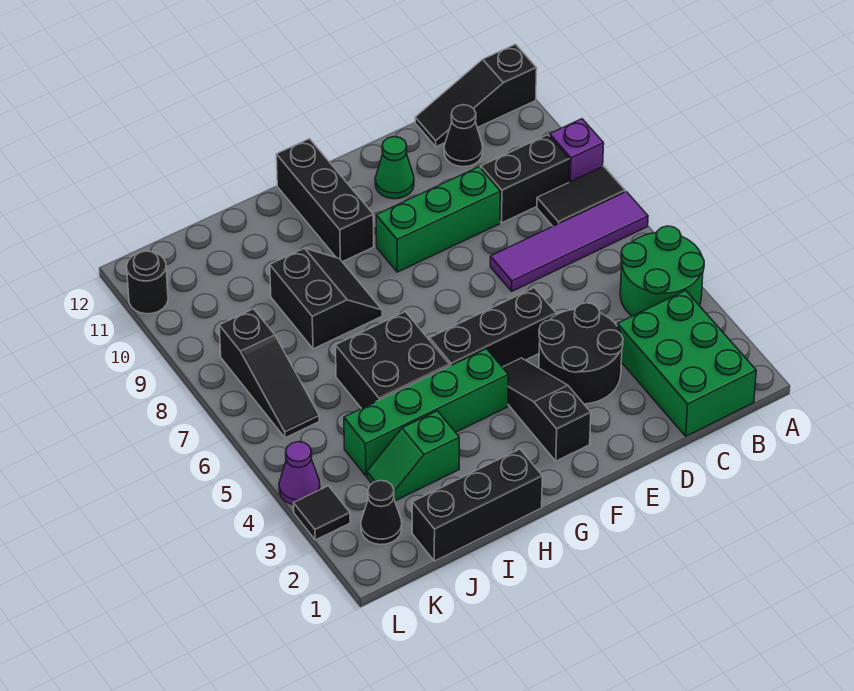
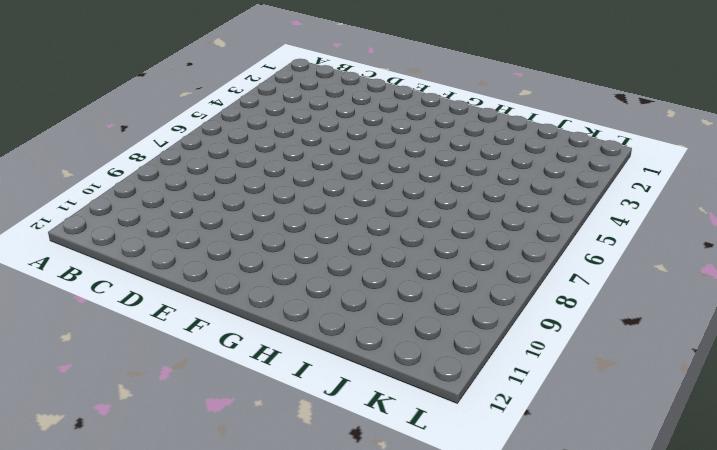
none -> green round brick A4:B5 level 1
none -> purple tile A7:D7 level 1
none -> black tile A8:B8 level 1

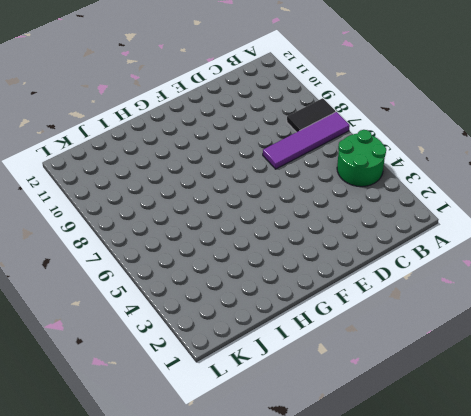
none -> purple brick A9 level 1
none -> black slope A12:C12 level 1 top A
none -> green brick B1:C3 level 1

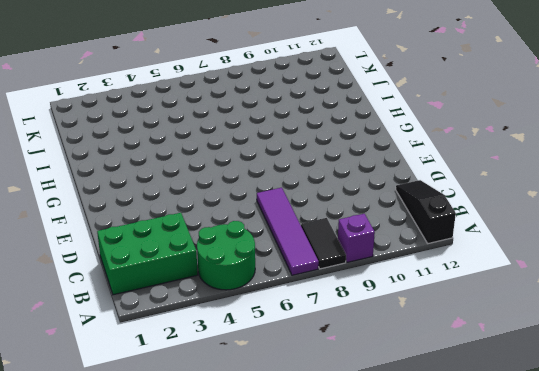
none -> black brick B9:C9 level 1
none -> black cone C11 level 1
none -> black round brick D3:E4 level 1

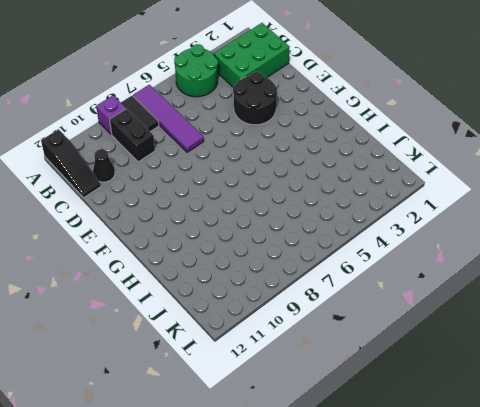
none -> green brick D9:F9 level 1
none -> black brick E5:G5 level 1
none -> green cone E11 level 1

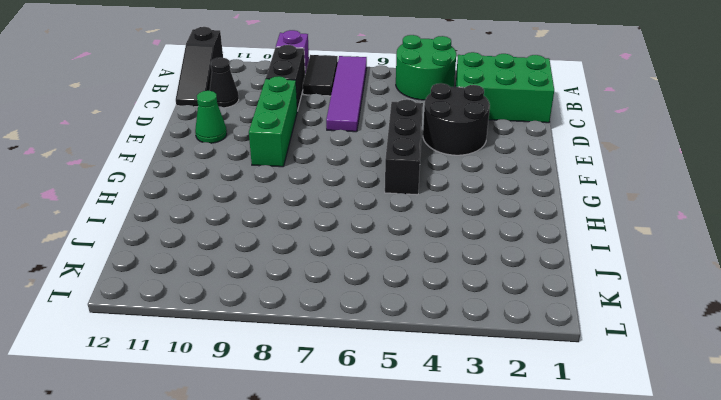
none -> black slope F2:F4 level 1 top 2
none -> green brick G4:J4 level 1
none -> black brick G10:G12 level 1

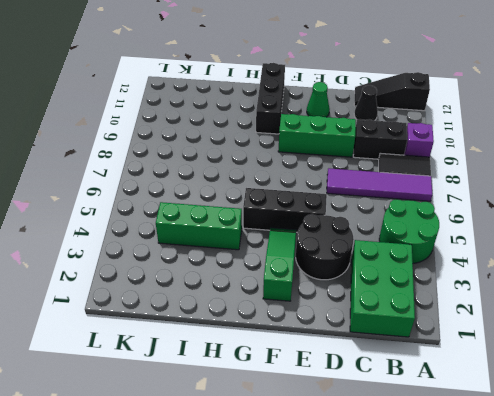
green slope F2:F4 level 1 top 2 -> black slope F2:F4 level 1 top 2
green brick H4:J4 level 1 -> green brick G4:J4 level 1
none -> black brick H1:J1 level 1
none -> black brick H5:I6 level 1
none -> black slope H8:I9 level 1 top I

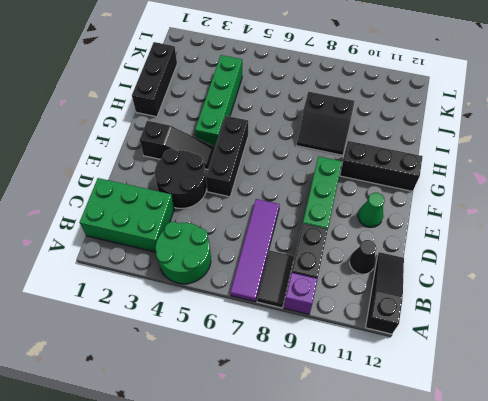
none -> black brick H5:I6 level 1
none -> green slope I3:J3 level 1 top I
none -> black cone K2 level 1

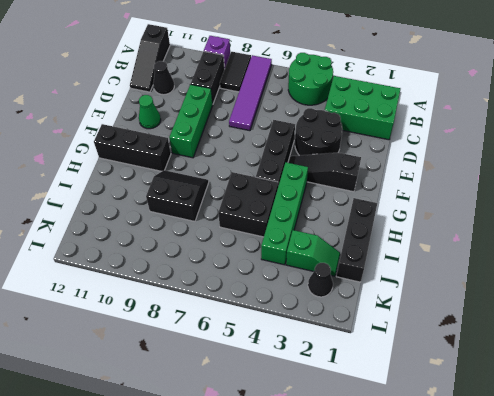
green slope J2:J3 level 1 top 3 -> green slope I3:J3 level 1 top I
none -> black slope K6:K8 level 1 top 8
none -> black tile L3 level 1
none -> purple cone L4 level 1

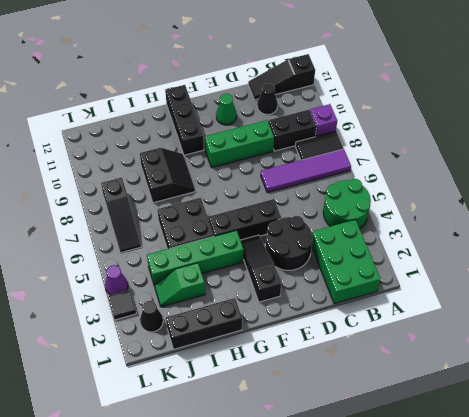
none -> black round brick L11 level 1

